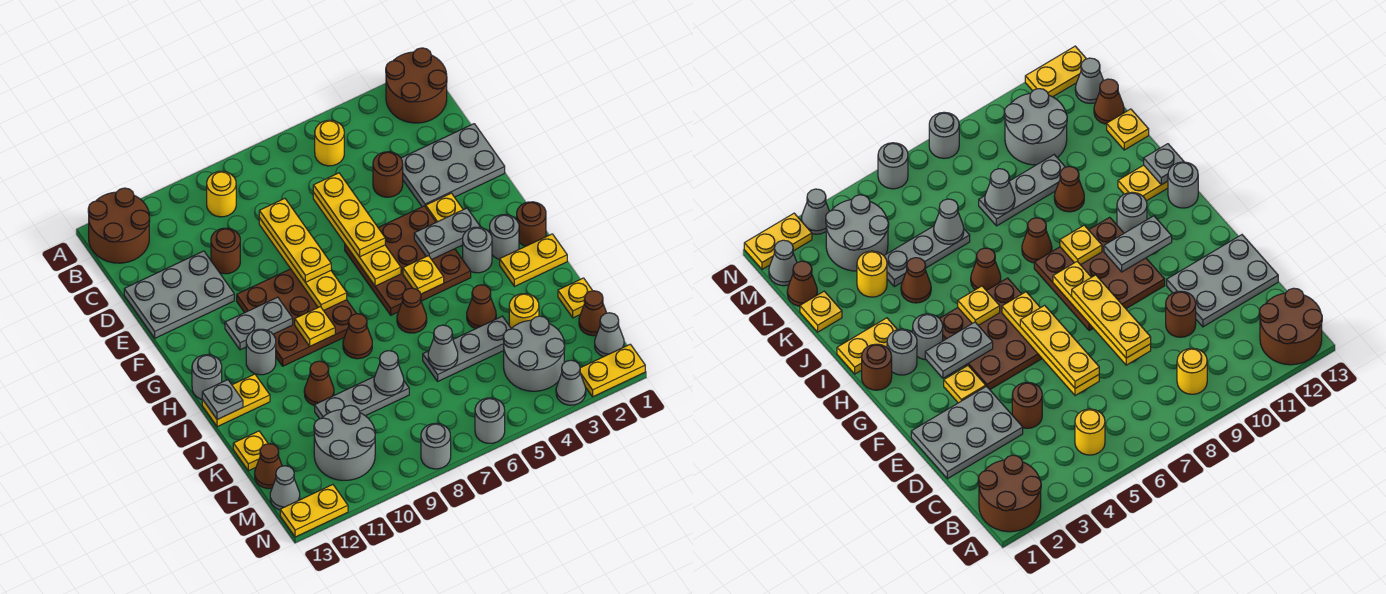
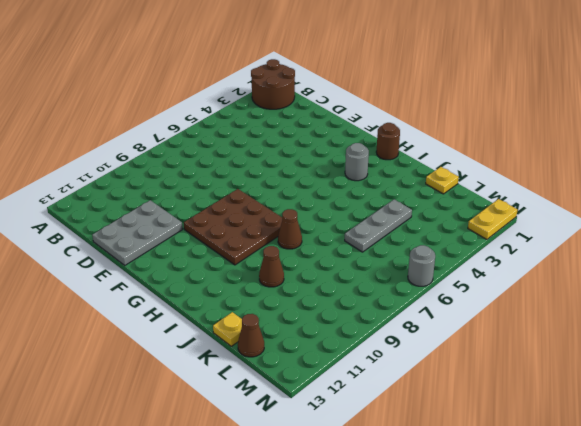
none -> brown round brick A12:B13 level 1
none -> yellow round brick B5 level 1
none -> yellow round brick B9 level 1
none -> grey plate D1:E3 level 1

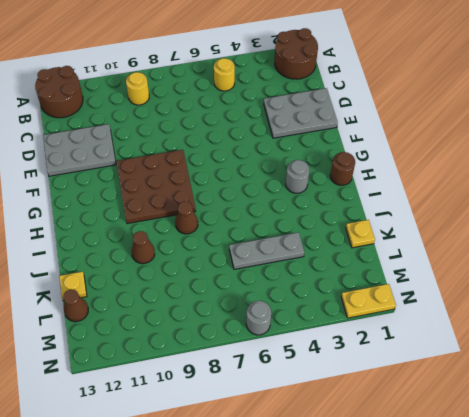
none -> brown round brick D4 level 1
none -> brown round brick D10 level 1
none -> yellow plate F3 level 1
none -> brown plate F4:H6 level 1

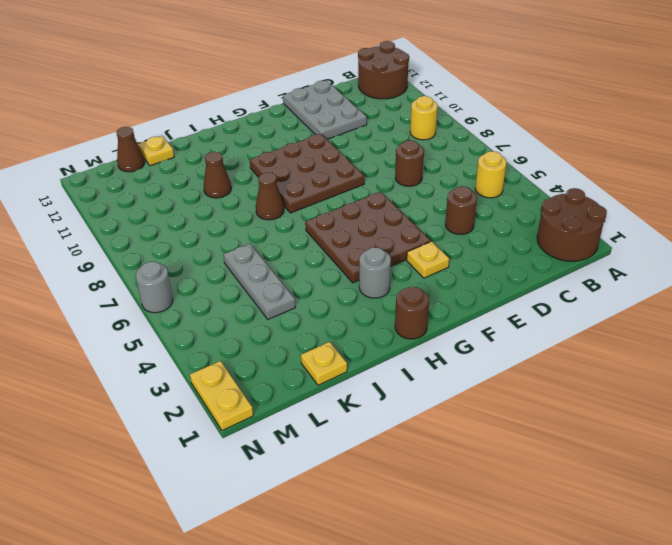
brown round brick D7 level 1 -> brown round brick D10 level 1
none -> grey plate D1:E3 level 1
none -> grey round brick H2 level 1
none -> grey round brick H11 level 1
none -> grey round brick H13 level 1

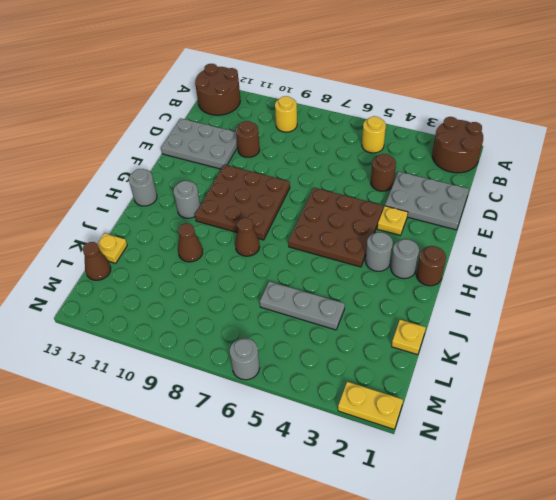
none -> yellow plate I1:I2 level 1
none -> brown cone I6 level 1
none -> yellow plate I12:I13 level 1
none -> brown cone J4 level 1

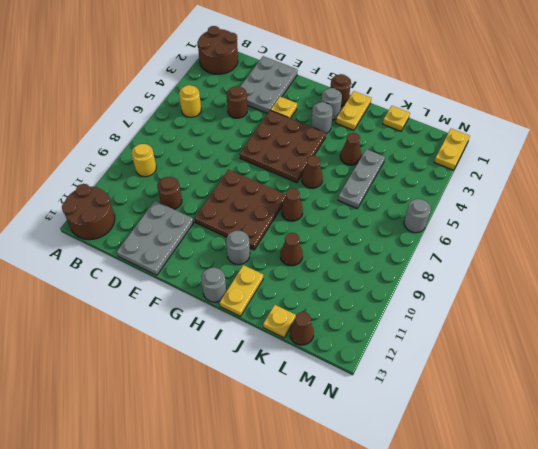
none -> yellow round brick K3 level 1
none -> grey plate K8:K10 level 1
none -> brown cone L1 level 1
none -> grey round brick L3:M4 level 1

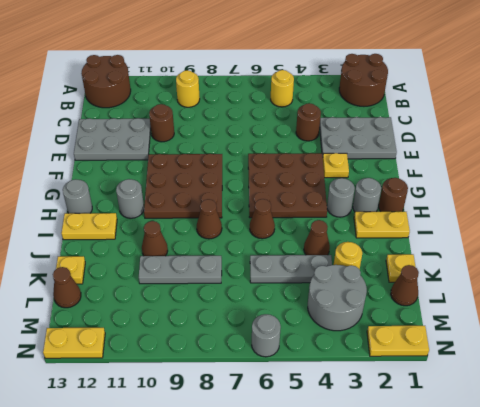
none -> grey round brick L10:M11 level 1
none -> grey cone M1 level 1
none -> grey cone M13 level 1
none -> grey cone N3 level 1

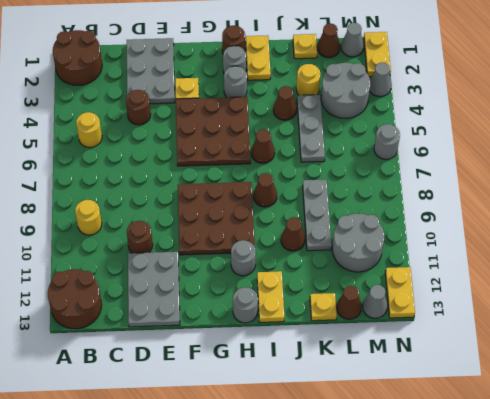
none -> grey round brick N8 level 1
none -> yellow plate D6:G6 level 2
none -> yellow plate D8:G8 level 2
none -> grey plate G3:G4 level 2

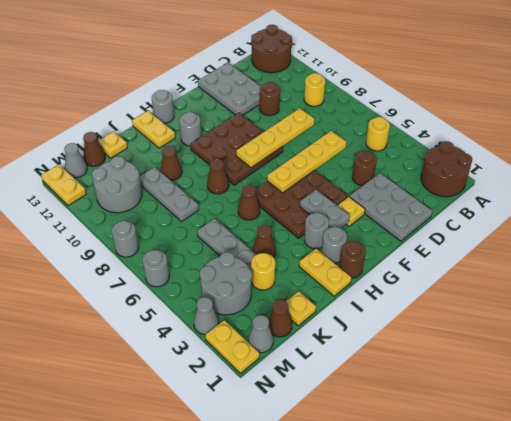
none -> grey plate G10:G11 level 2
none -> yellow plate H5 level 2
none -> yellow plate H9 level 2
none -> grey plate I13 level 2

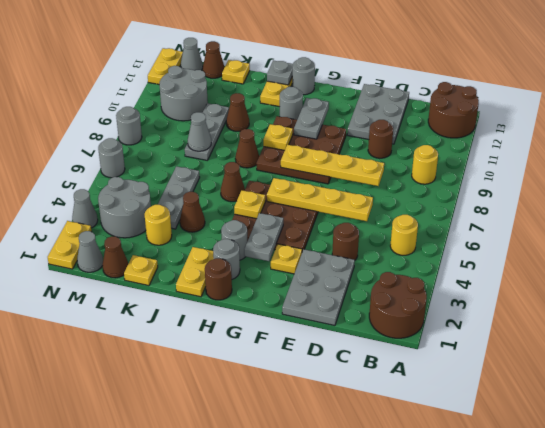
none -> grey cone K6 level 2
none -> yellow plate D6:F6 level 3
none -> yellow plate D8:F8 level 3

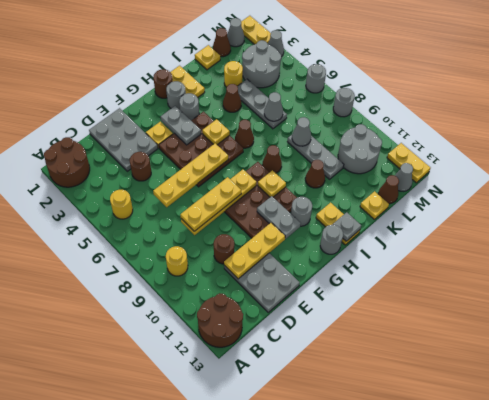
yellow plate D11:F11 level 2 -> yellow plate D6:F6 level 3

